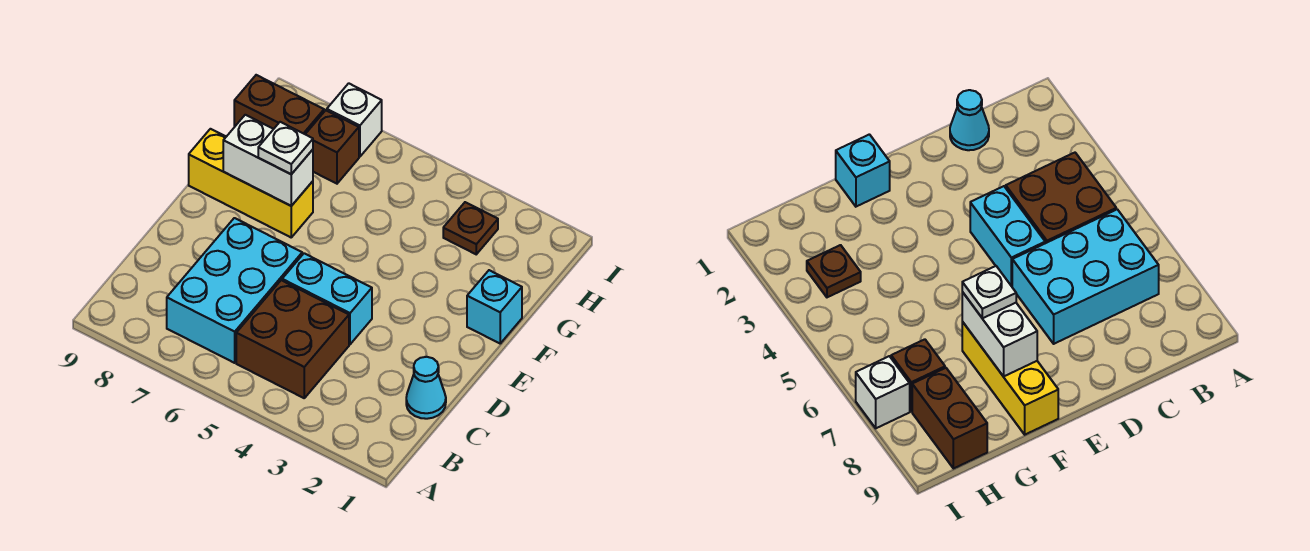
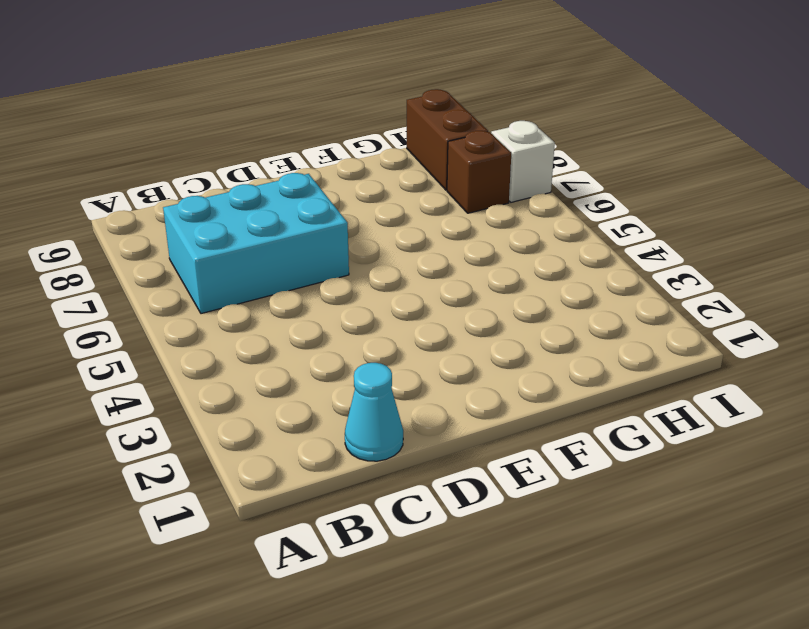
none -> brown brick B4:C5 level 1
none -> cyan brick D4:D5 level 1
none -> cyan brick F1 level 1

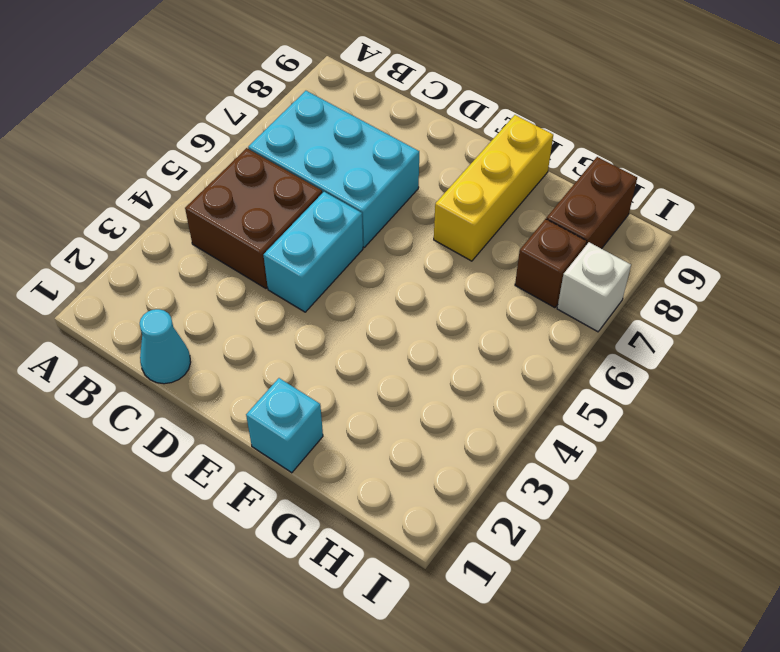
none -> brown plate H3 level 1
none -> white brick F7:F8 level 2
none -> white plate F7 level 3

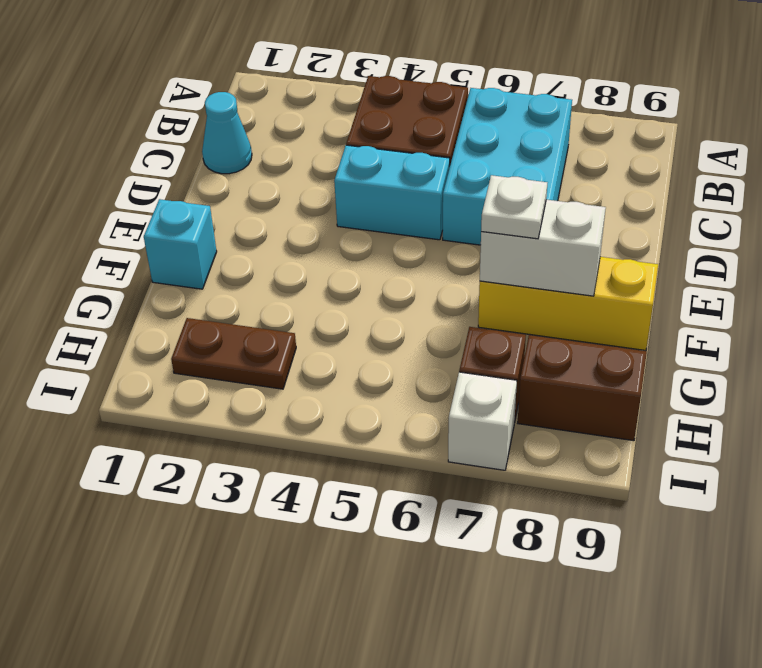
brown plate H2:H3 level 1 -> brown plate H3 level 1

